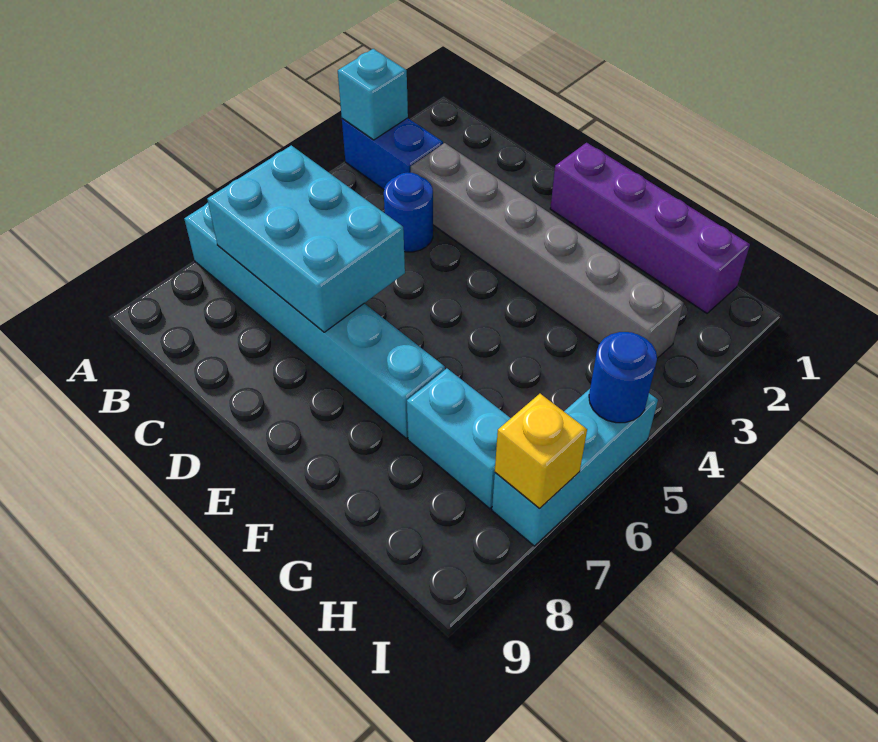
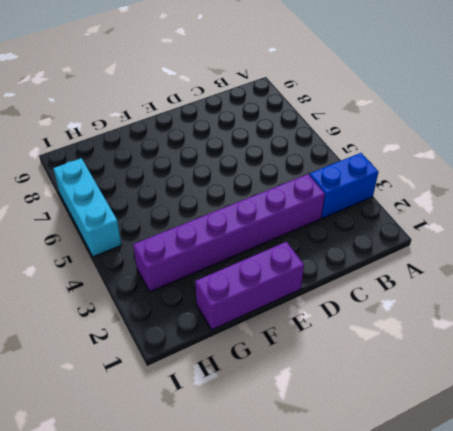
purple brick C3:H3 level 1 -> grey brick C3:H3 level 1
purple brick E1:G1 level 1 -> purple brick E1:H1 level 1
none -> cyan brick A7:F7 level 1
none -> blue round brick C4 level 1

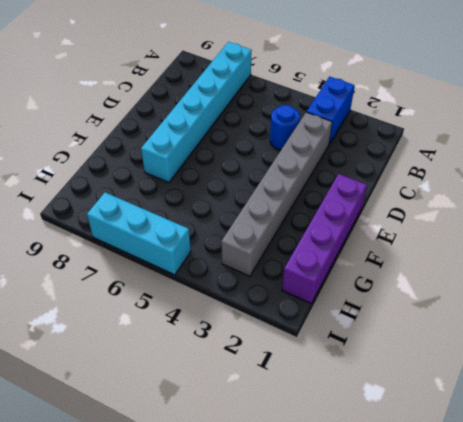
none -> cyan brick G7:H7 level 1
none -> cyan brick A3 level 2

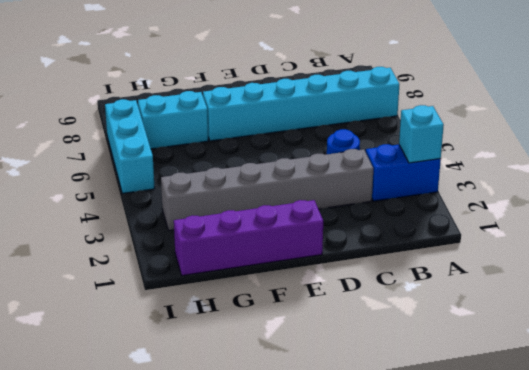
none -> cyan brick B6:D7 level 2
none -> blue round brick I5 level 2

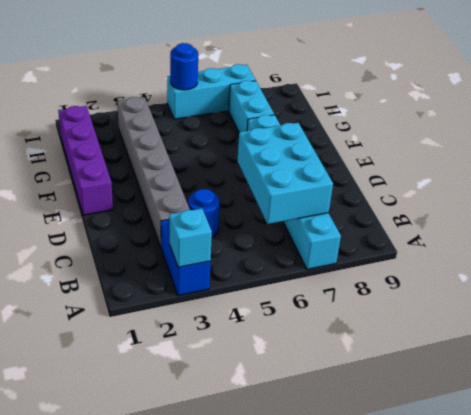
none -> yellow brick I7 level 2

